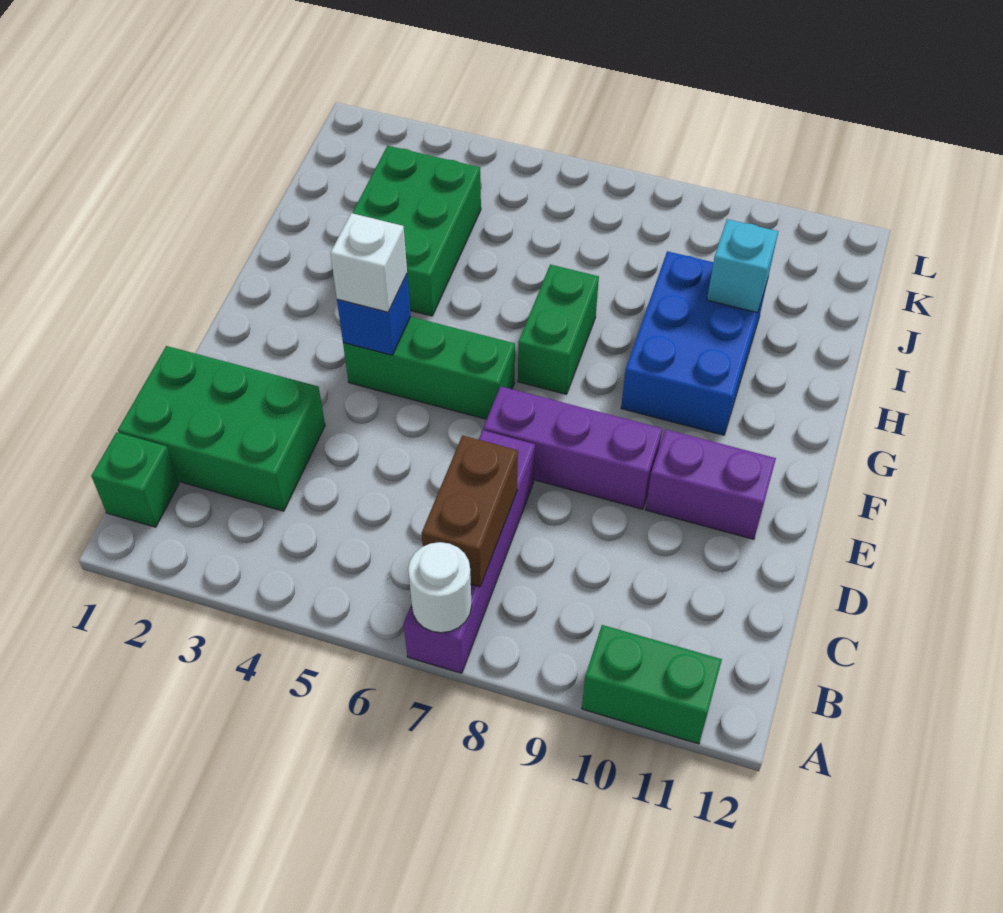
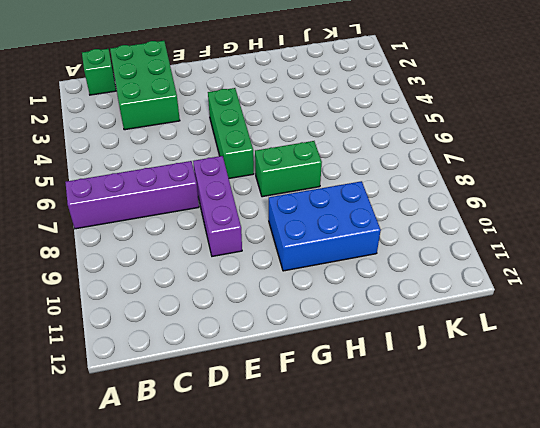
none -> green brick A10:A11 level 1
none -> purple brick E10:E11 level 1
none -> green brick H3:J4 level 1

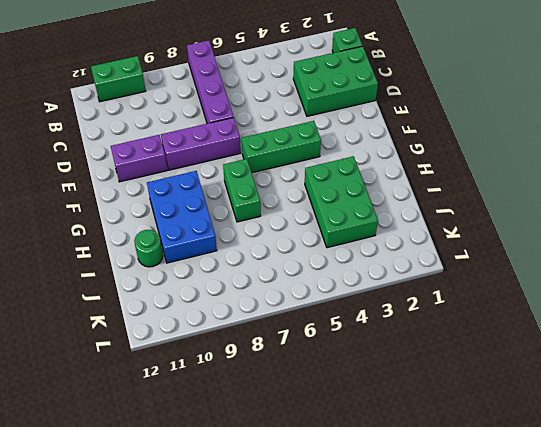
green round brick I11 level 1 -> none
none -> white round brick A7 level 2
none -> brown brick B7:C7 level 2
none -> blue brick F4 level 2

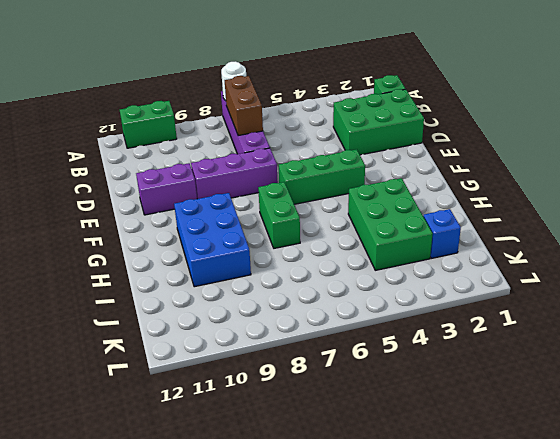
blue brick J2 level 1 -> blue brick F4 level 2
none -> cyan brick I10 level 2
none -> white brick F4 level 3

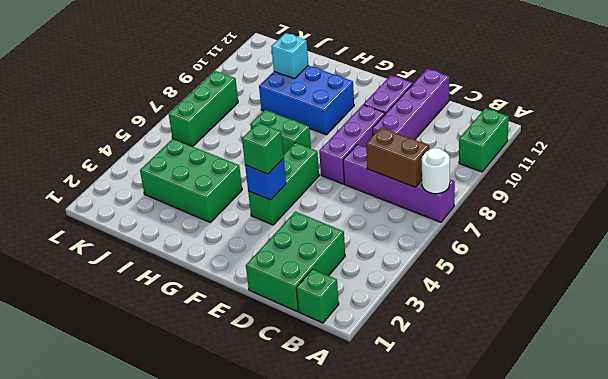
purple brick D9:D12 level 1 -> none
green brick F4 level 3 -> white brick F4 level 3
green brick K6:K8 level 1 -> none

